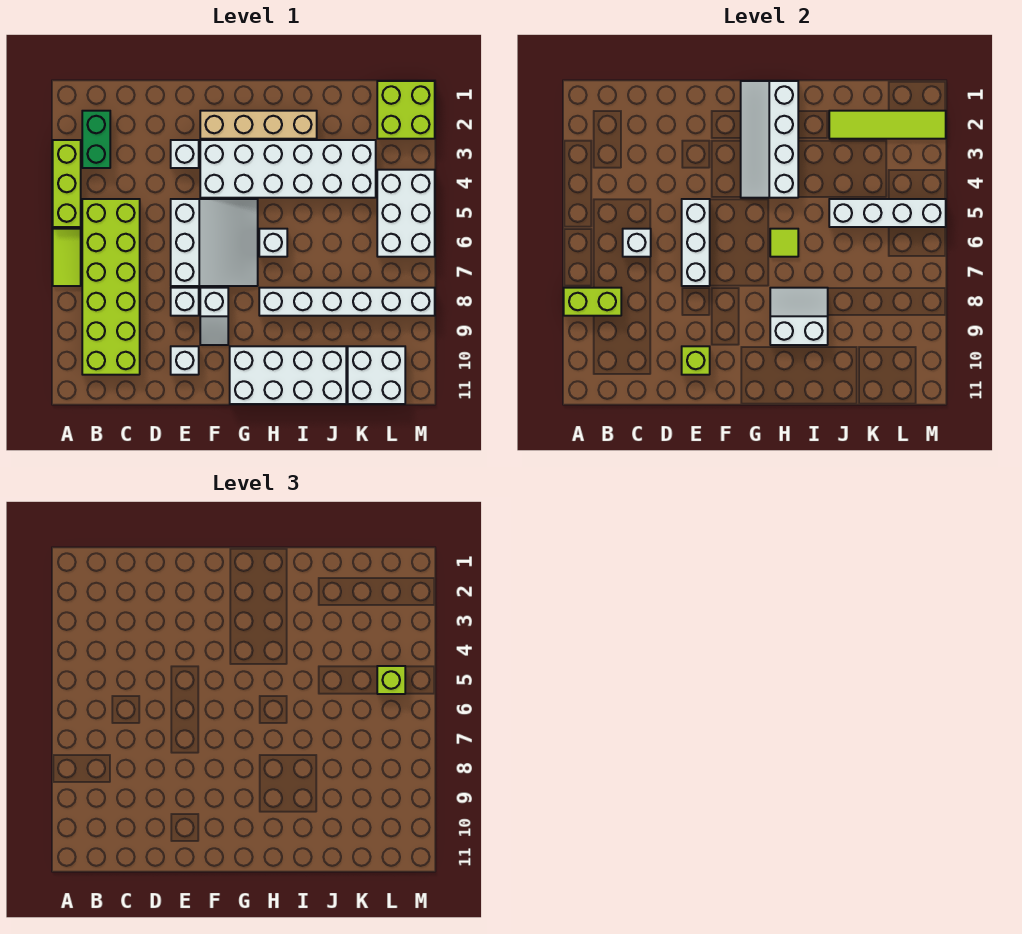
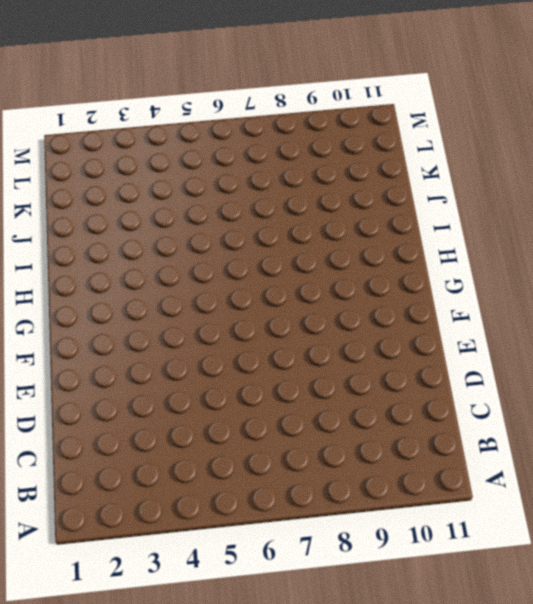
none -> lime brick A3:A5 level 1
none -> lime tile A6:A7 level 1
none -> green brick B2:B3 level 1

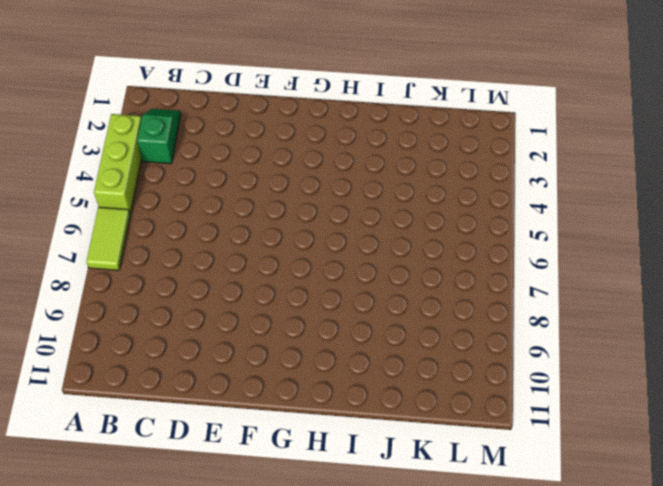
green slope B2:B3 level 1 top 3 -> green brick B2:B3 level 1
none -> lime brick B5:C10 level 1
none -> white brick E3 level 1
none -> white slope E5:G7 level 1 top E

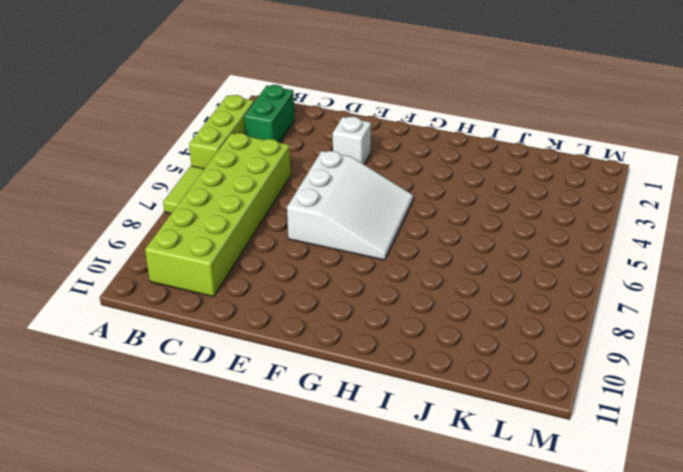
none -> white brick E8 level 1
none -> white brick E10 level 1
none -> tan brick F2:I2 level 1

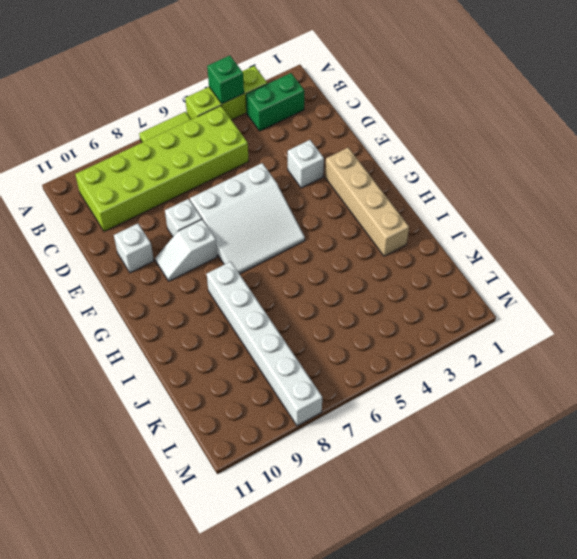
green brick A4 level 2 -> none
none -> white brick F3:K4 level 1
none -> white brick G10:J11 level 1
none -> white brick H6 level 1

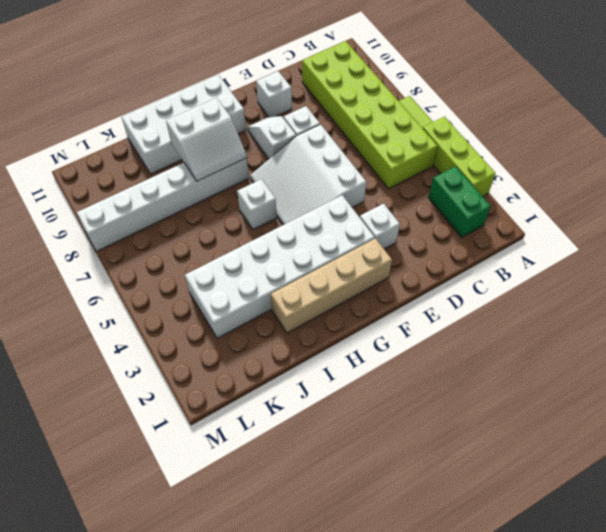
none -> white brick K10:L11 level 1
none -> lime brick L1:M2 level 1
none -> white brick L4:M6 level 1

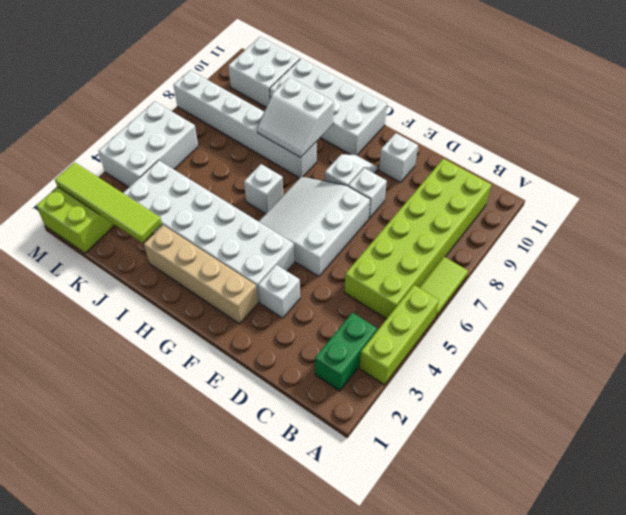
none -> lime brick A8:B8 level 2
none -> white brick C6 level 2
none -> white brick E5:E7 level 2

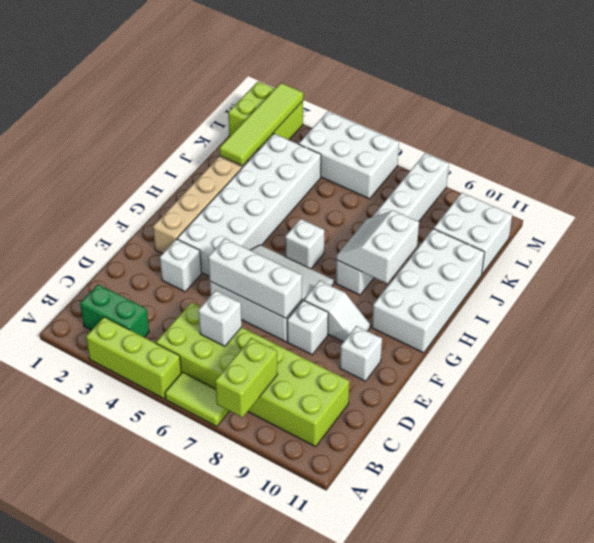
none -> lime brick E10 level 2
none -> white slope G1:H4 level 2 top H
none -> lime tile H6 level 2

